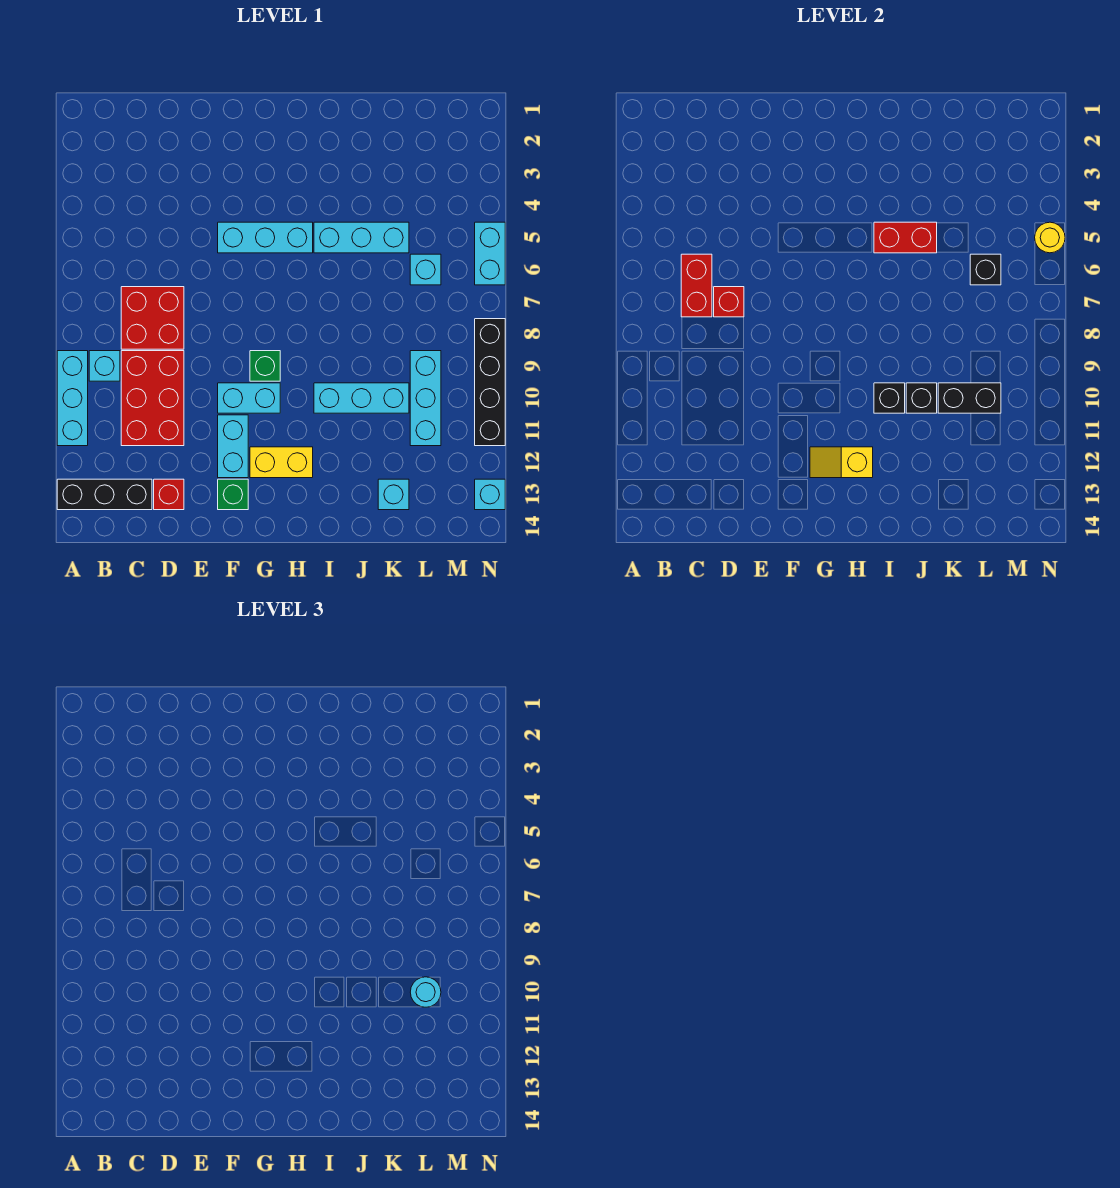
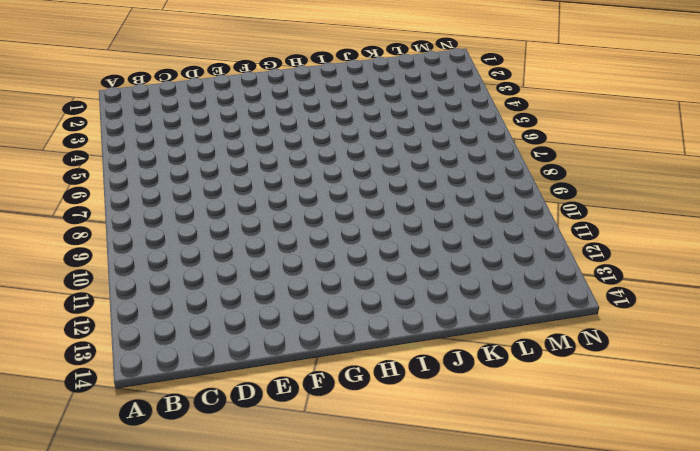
none -> cyan brick A9:A11 level 1
none -> black brick A13:C13 level 1
none -> cyan brick B9 level 1
none -> red brick C7:D8 level 1

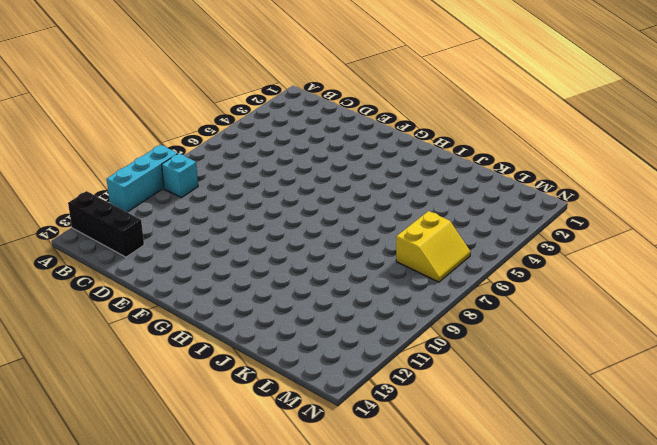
yellow slope L6:M7 level 1 top L -> cyan brick L6 level 1
none -> red brick C7:D8 level 1
none -> red brick C9:D11 level 1
none -> red brick D13 level 1
none -> cyan brick F5:H5 level 1

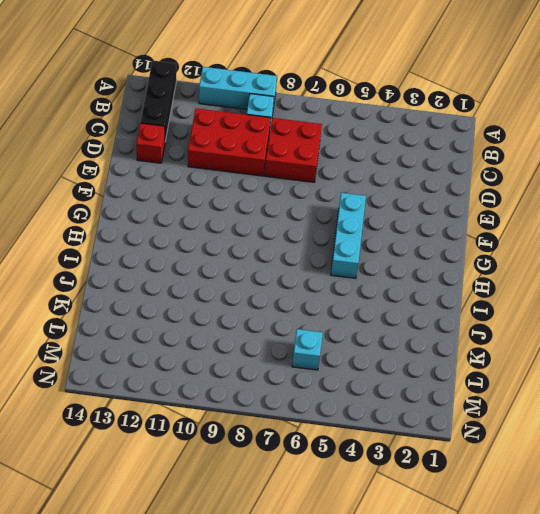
none -> cyan brick F10:G10 level 1
none -> cyan brick F11:F12 level 1
none -> green brick F13 level 1
none -> green brick G9 level 1

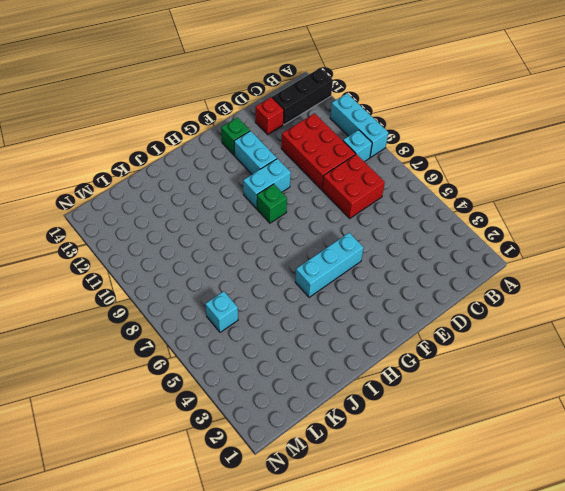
none -> yellow brick G12:H12 level 1
none -> cyan brick I5:K5 level 1
none -> cyan brick I10:K10 level 1
none -> cyan brick K13 level 1

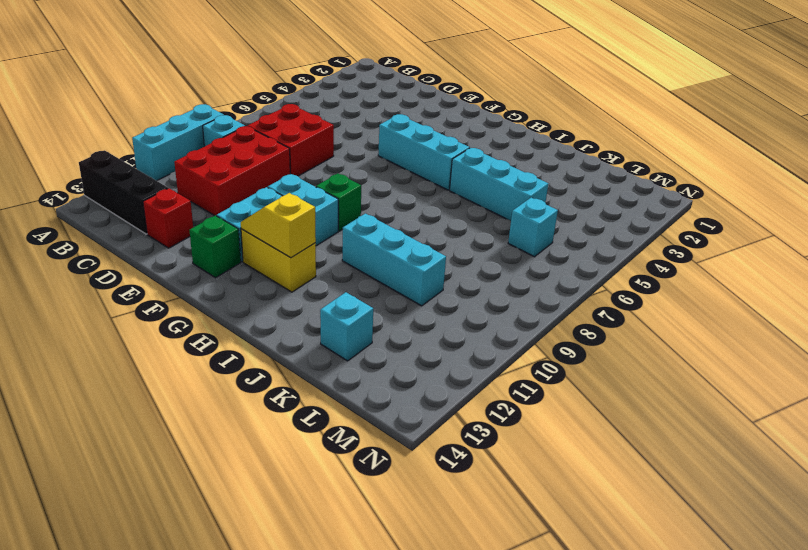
none -> cyan brick L9:L11 level 1
none -> cyan brick N5:N6 level 1
none -> black brick N8:N11 level 1
none -> cyan brick N13 level 1

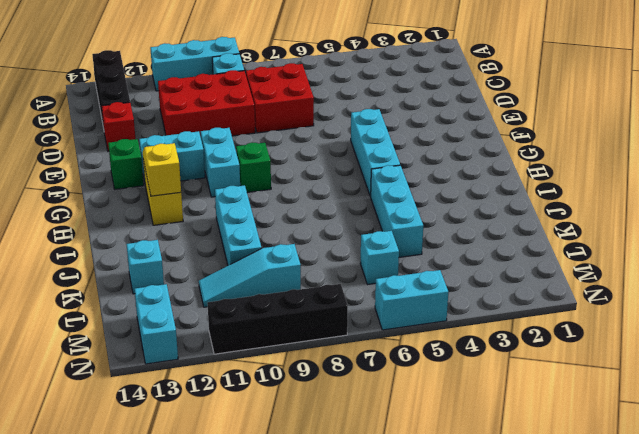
cyan slope L9:L11 level 1 top 9 -> cyan brick L9:L11 level 1
cyan brick M13:N13 level 1 -> cyan brick N13 level 1
none -> red brick C6:C7 level 2
none -> red brick D7 level 2
none -> red brick I5:J5 level 2
none -> black brick I10 level 2

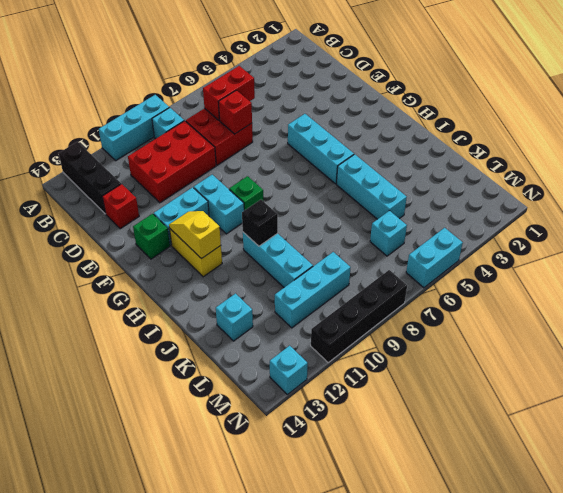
none -> red brick I5:J5 level 2
none -> black brick J10 level 2
none -> black brick K10:L10 level 2
none -> black brick L6 level 2

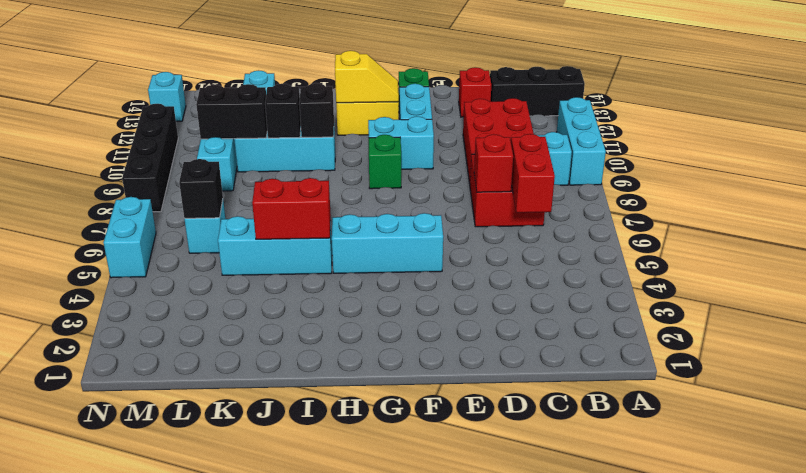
none -> yellow round brick N5 level 2
none -> cyan round brick L10 level 3

